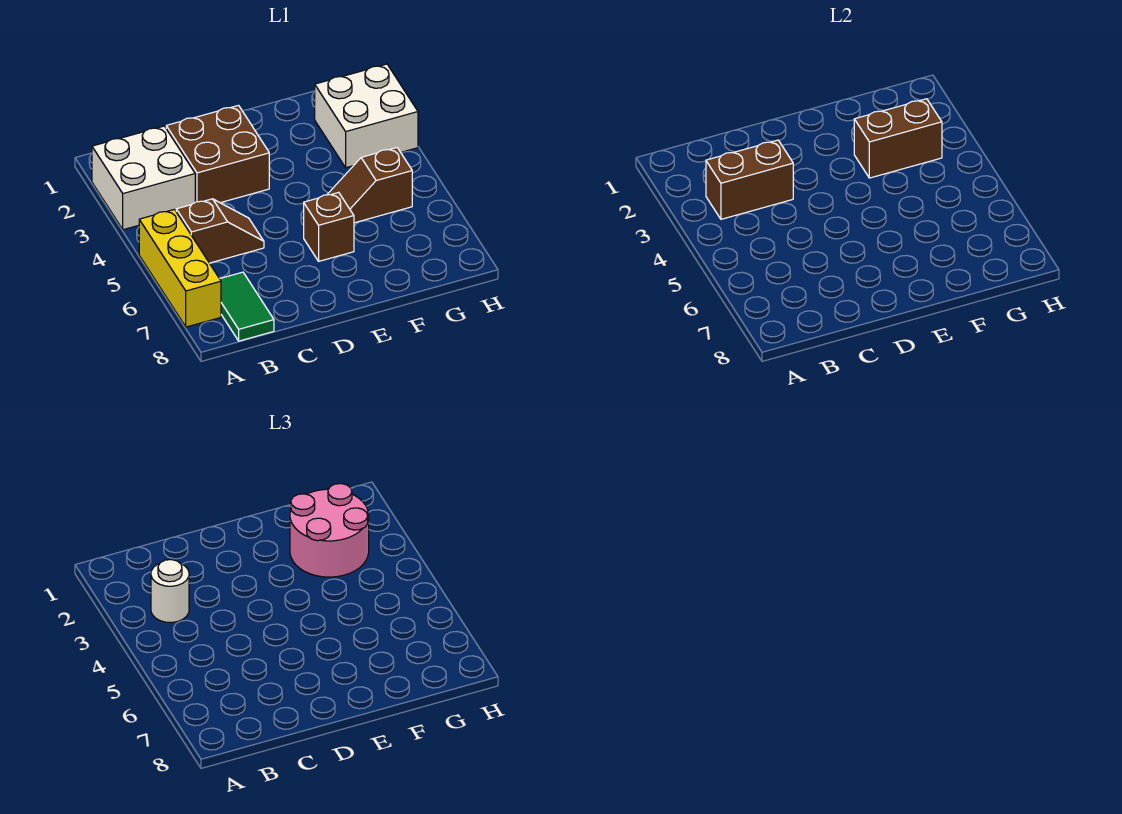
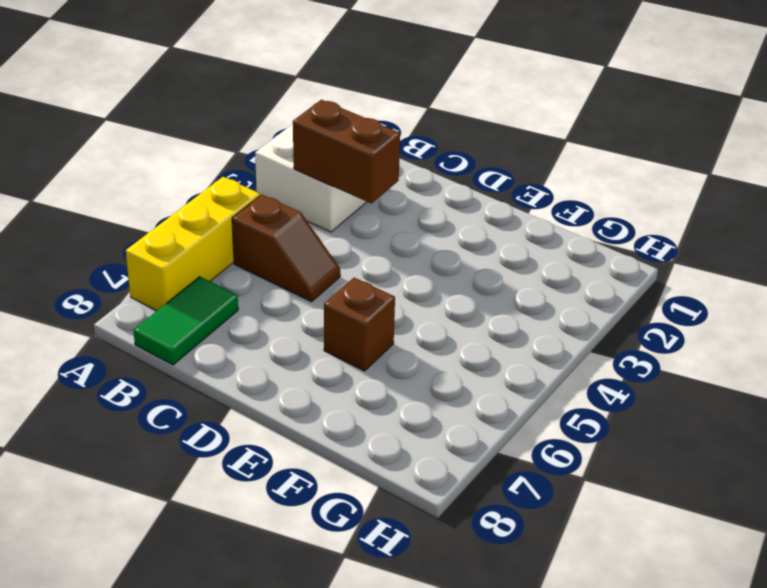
none -> brown brick C2:D3 level 1
none -> brown slope F5:G5 level 1 top G
none -> white brick G2:H3 level 1

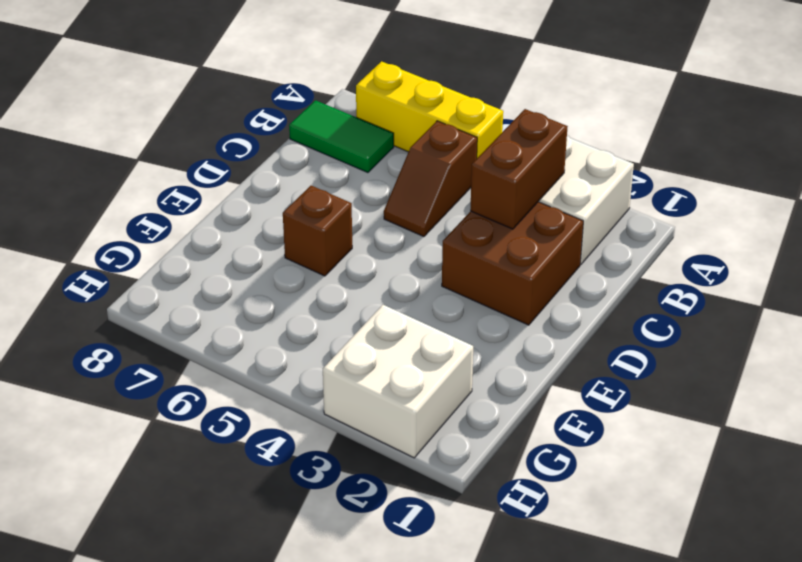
none -> brown slope F5:G5 level 1 top G
none -> brown brick F3:G3 level 2
none -> white round brick B3 level 3

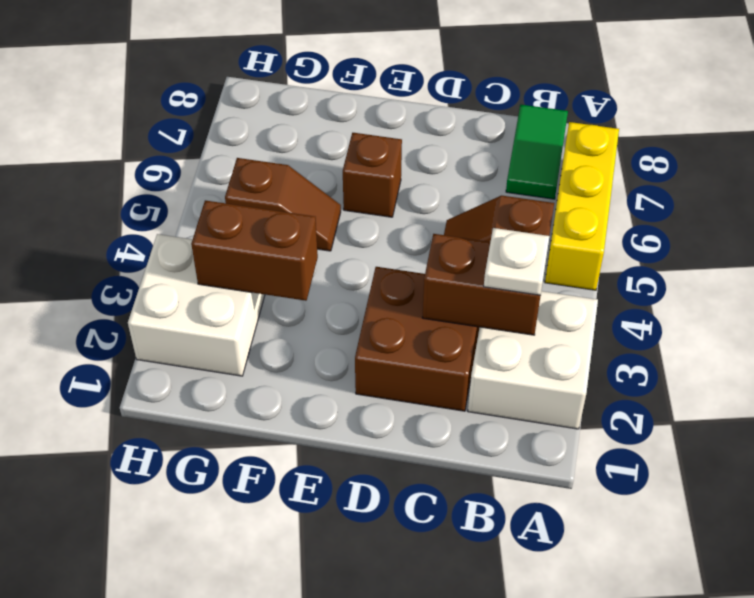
white plate B3 level 3 -> white round brick B3 level 3
none -> pink round brick F2:G3 level 3

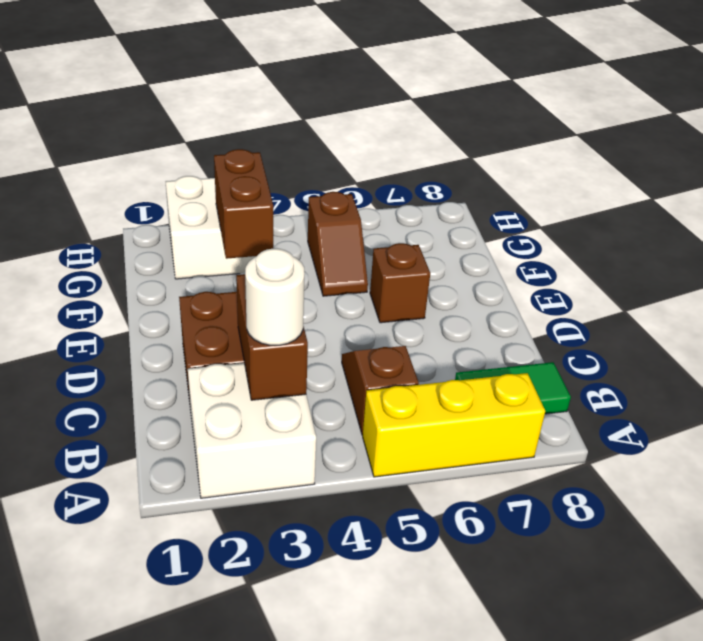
none -> pink round brick F2:G3 level 3

